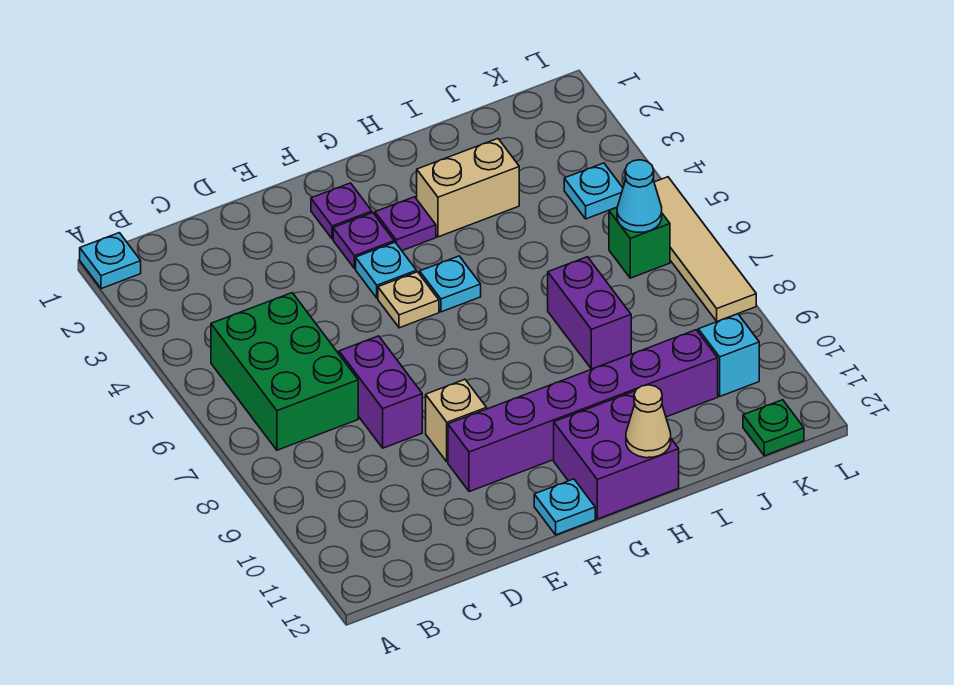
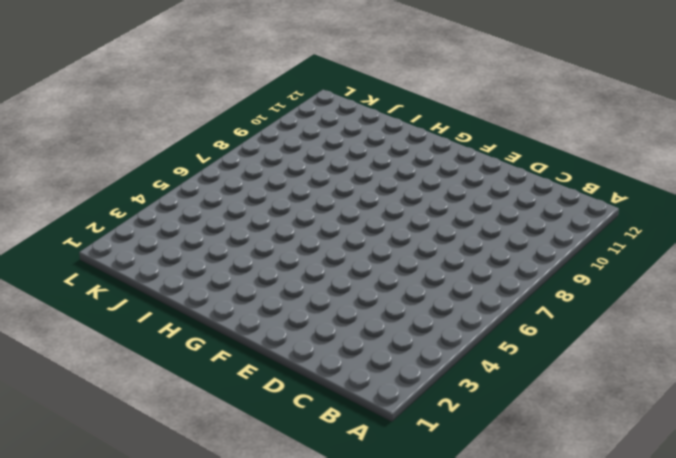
none -> cyan plate A1 level 1
none -> green brick B5:C7 level 1
none -> purple brick D7:D8 level 1

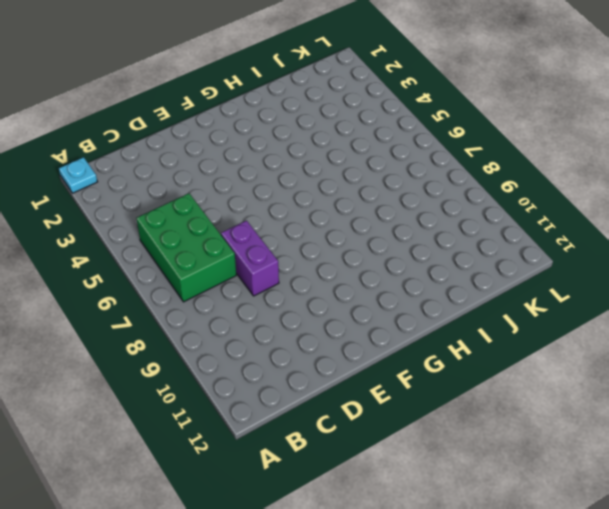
none -> tan brick E9 level 1
none -> purple brick E10:J10 level 1
none -> purple plate F2 level 1

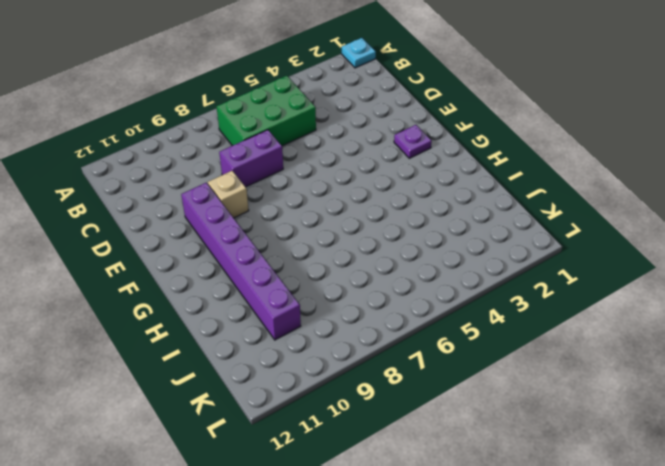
none -> purple plate F3 level 1
none -> cyan plate F4 level 1
none -> tan plate F5 level 1

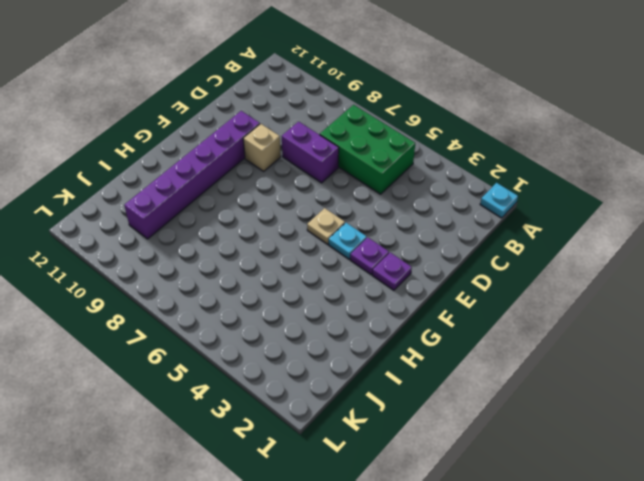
none -> cyan plate F12 level 1
none -> purple plate G3 level 1
none -> cyan plate G5 level 1

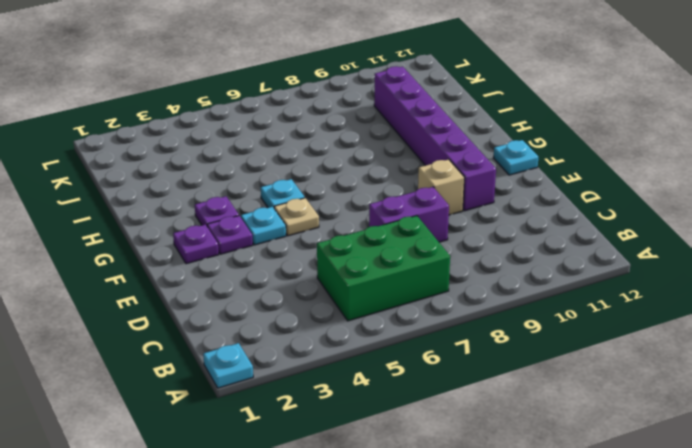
none -> purple brick G11:H12 level 1
none -> tan brick H3:I3 level 1
none -> purple brick I7:I8 level 1

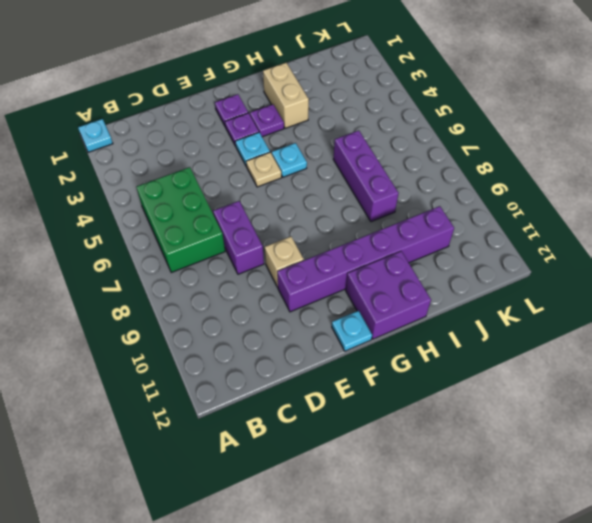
tan brick H2:H3 level 1 -> tan brick H3:I3 level 1
purple brick I6:I8 level 1 -> purple brick I7:I8 level 1
none -> cyan plate K4 level 1
none -> green brick K6 level 1
none -> cyan brick K10 level 1

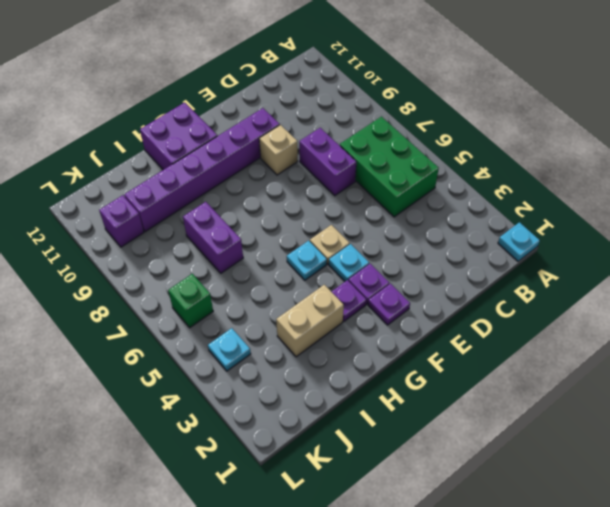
purple brick K10 level 1 -> cyan brick K10 level 1
none -> cyan plate F12 level 1
none -> green plate K12 level 1
none -> tan tile L5:L8 level 1

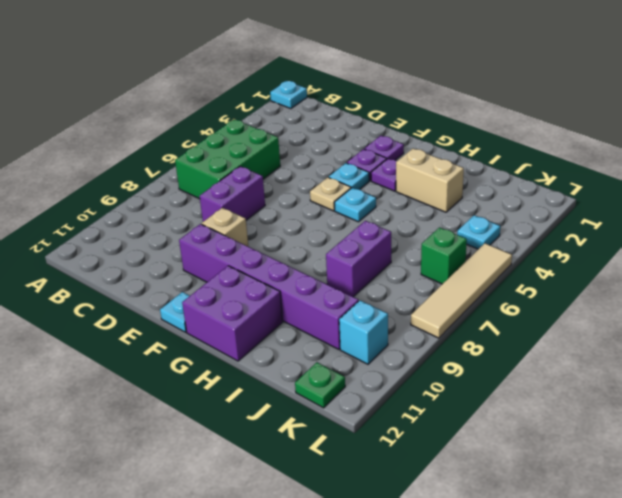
none -> tan cone H12 level 2
none -> cyan cone K6 level 2

